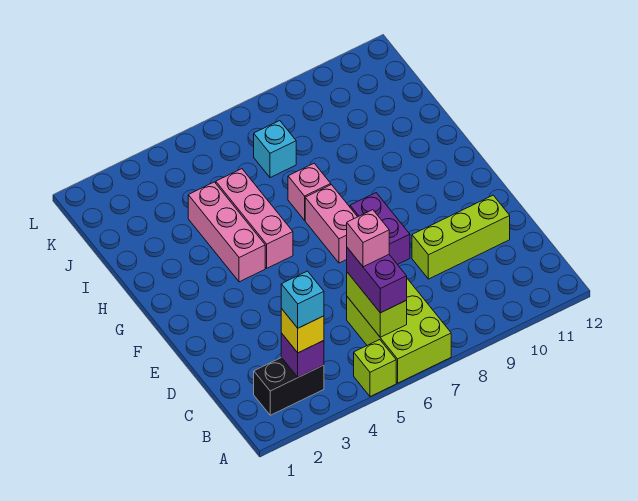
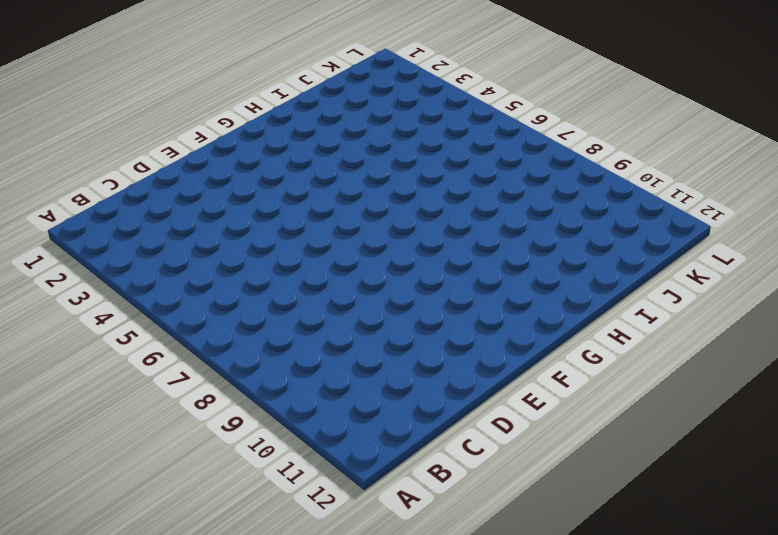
none -> lime brick A5 level 1
none -> lime brick A6:C7 level 1
none -> black brick B2:B3 level 1

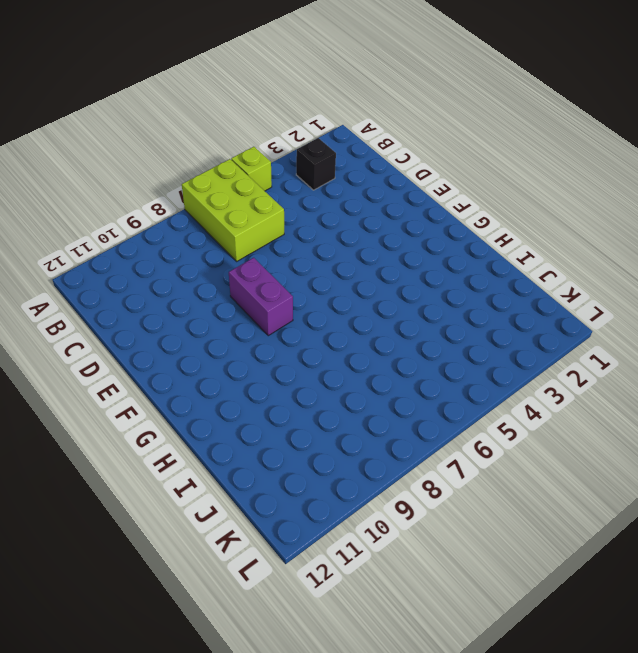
black brick B3 level 1 -> black brick B2:B3 level 1
none -> lime brick D9:D11 level 1
none -> pink brick F7:G7 level 1
none -> pink brick G4:I4 level 1

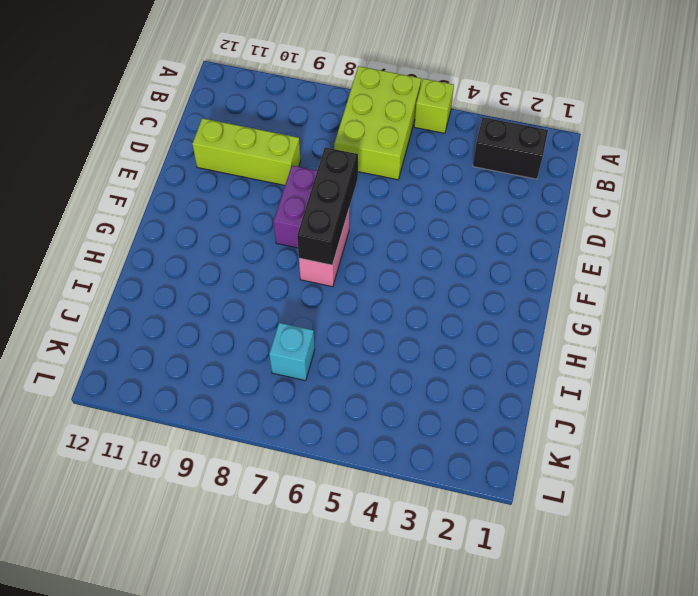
black brick E7:G7 level 2 -> none
none -> pink brick G4:I4 level 1
none -> pink brick G5:I5 level 1
none -> pink brick H7 level 1

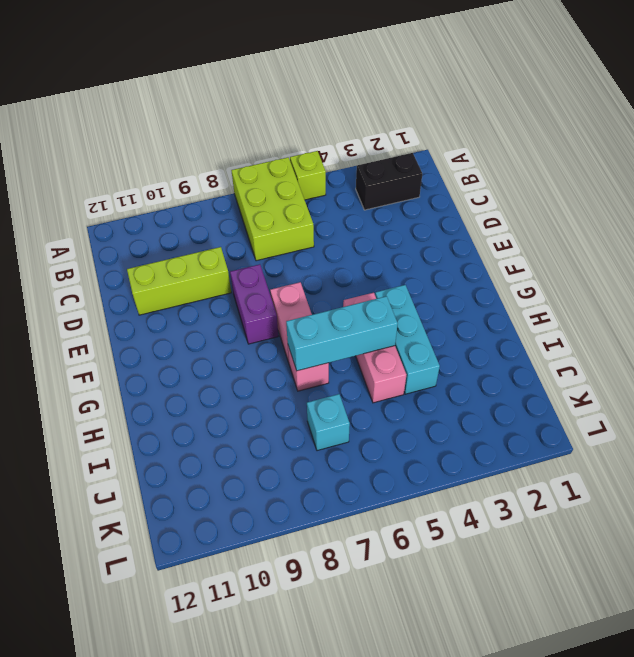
cyan brick G4:I4 level 1 -> pink brick G4:I4 level 1
cyan brick H5:H7 level 2 -> none
none -> purple brick B3 level 2
none -> lime brick B6:C6 level 2
none -> yellow brick B3 level 3

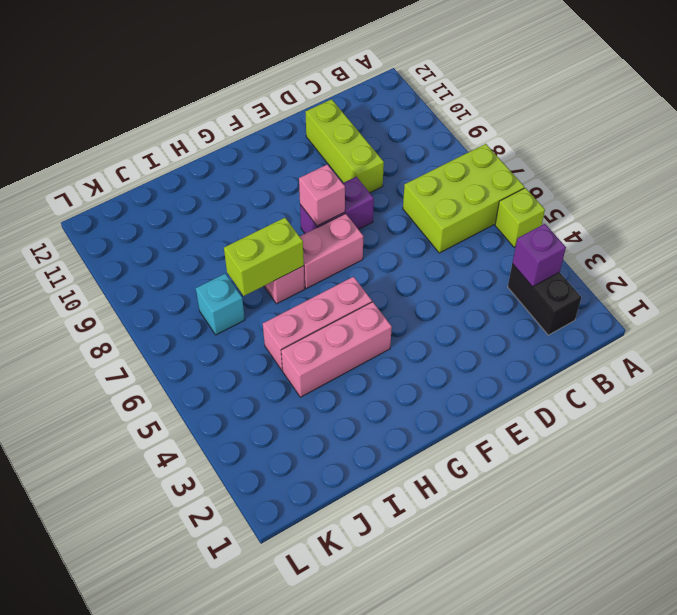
pink brick F8 level 2 -> pink brick C6 level 4
lime brick H7:I7 level 2 -> lime brick B6:C6 level 2
none -> yellow brick B3 level 3
none -> purple brick B6:C6 level 3
none -> cyan brick B3 level 4

